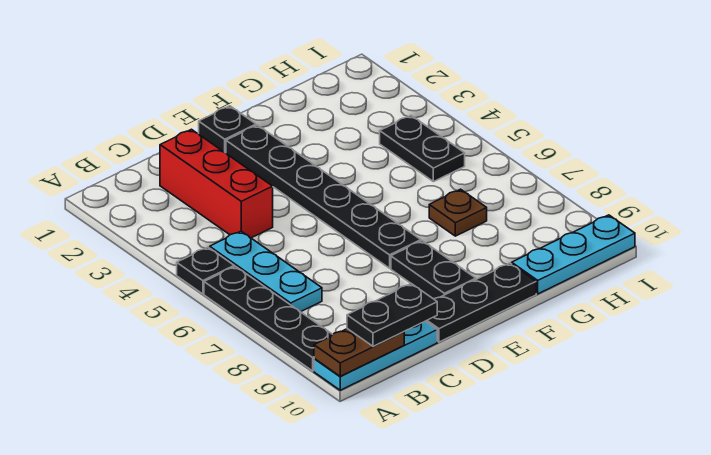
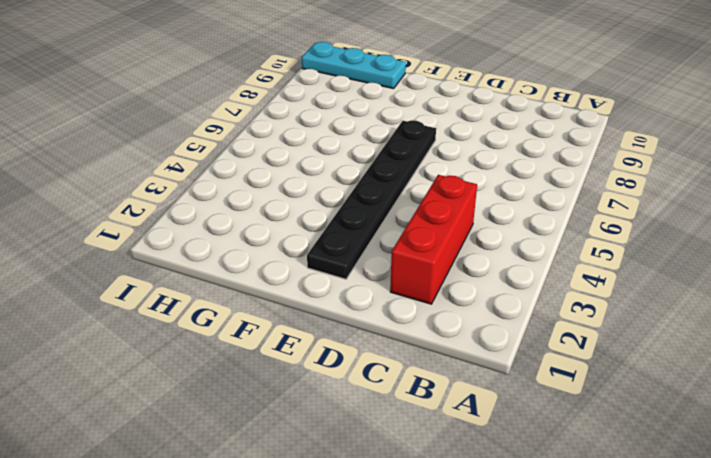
none -> black plate A5 level 1
none -> black plate A6:A9 level 1
none -> cyan plate A10:C10 level 1

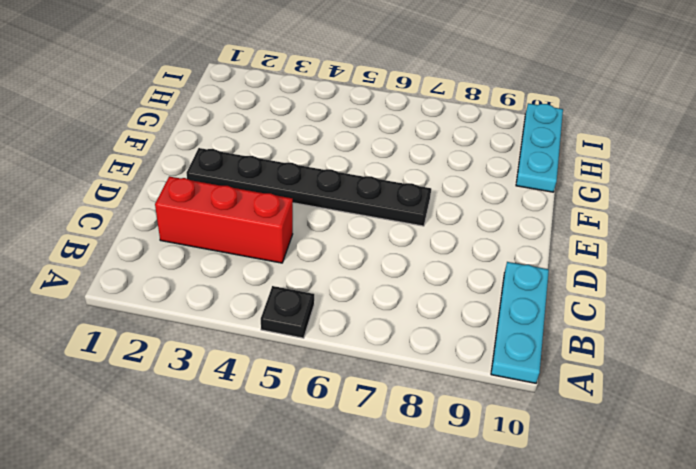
none -> black plate A6:A9 level 1
none -> cyan plate B5:B7 level 1
none -> black plate D10:F10 level 1

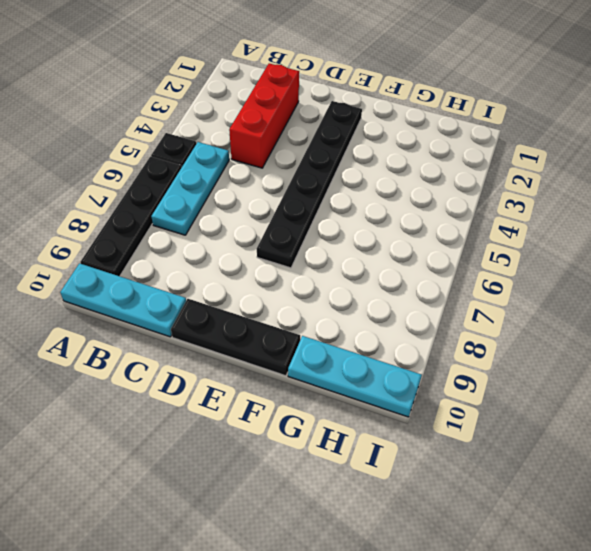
none -> black plate E1 level 1
none -> black plate E8:E9 level 1
none -> brown plate G7 level 1

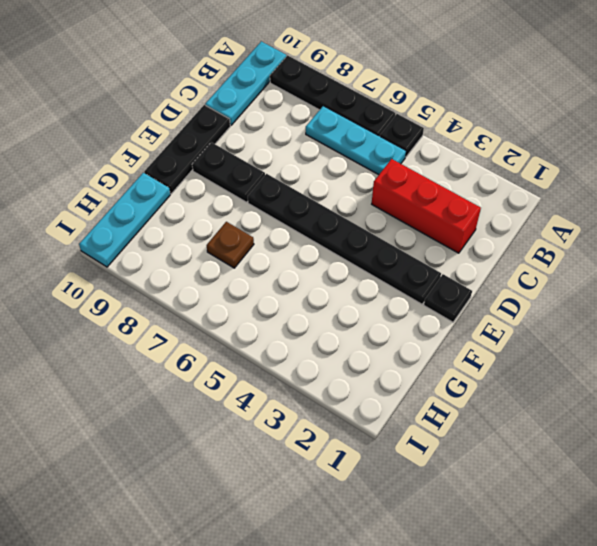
none -> black plate H4:H5 level 1
none -> brown plate A10:B10 level 2
none -> black plate B10:C10 level 3

